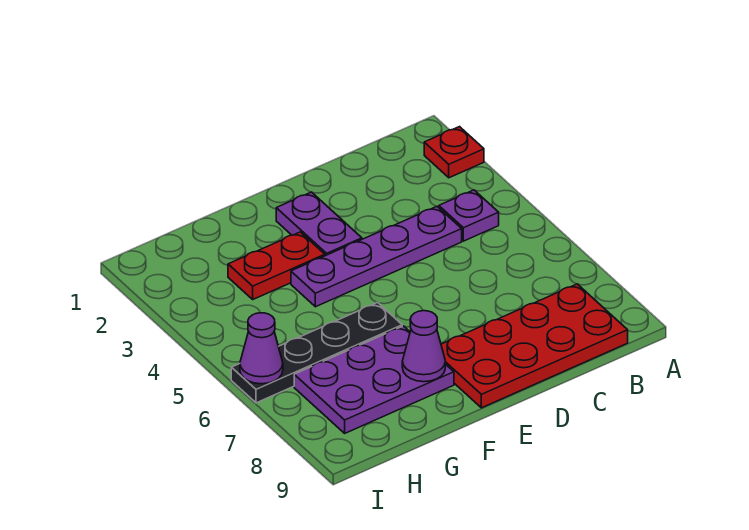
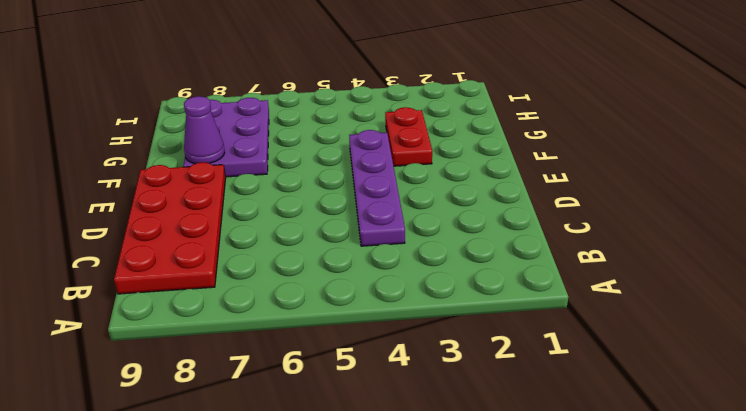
none -> red plate A2 level 1
none -> purple plate B4 level 1

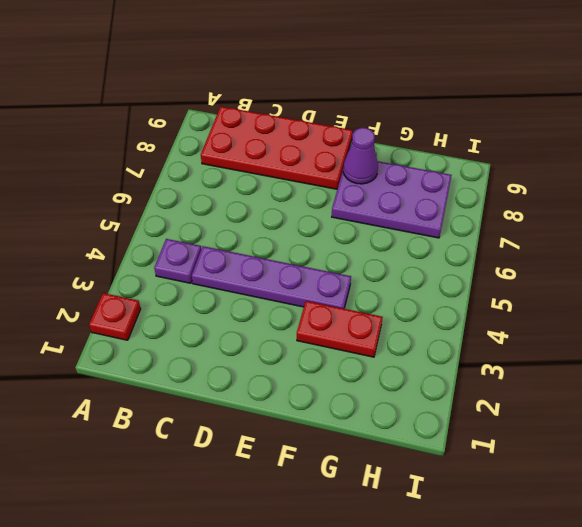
none -> purple plate E2:E3 level 1
none -> black plate F6:I6 level 1

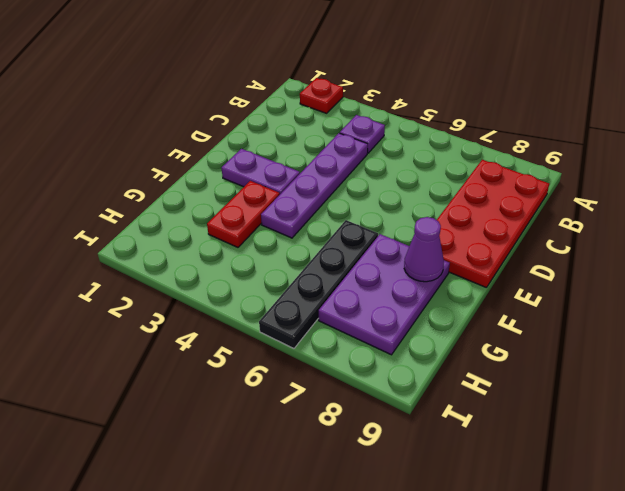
none -> purple cone I6 level 2

